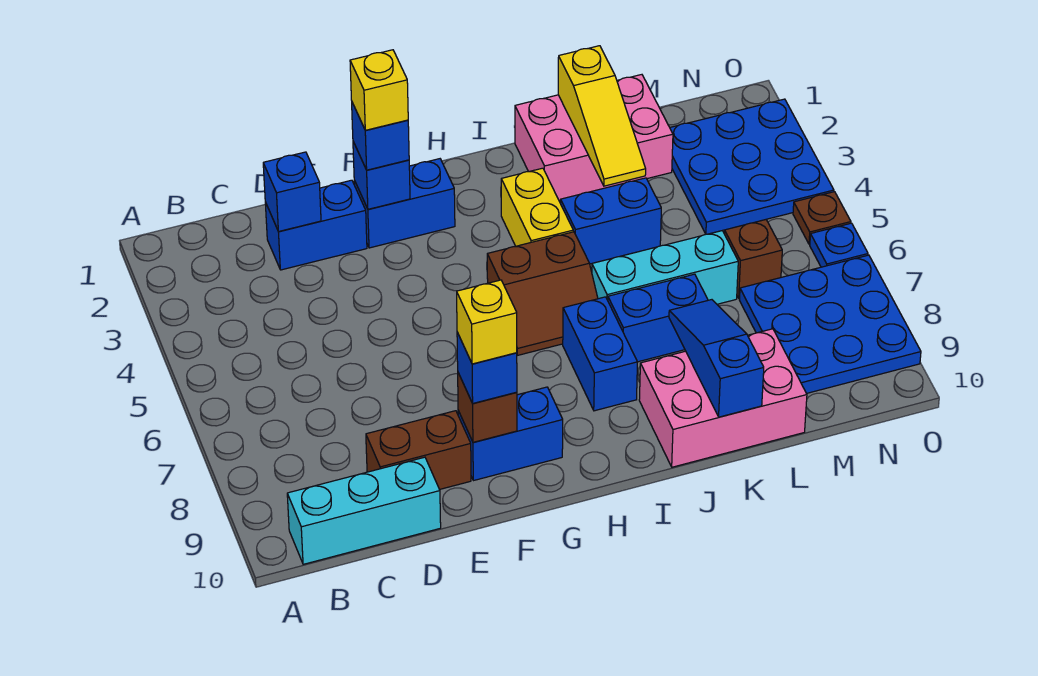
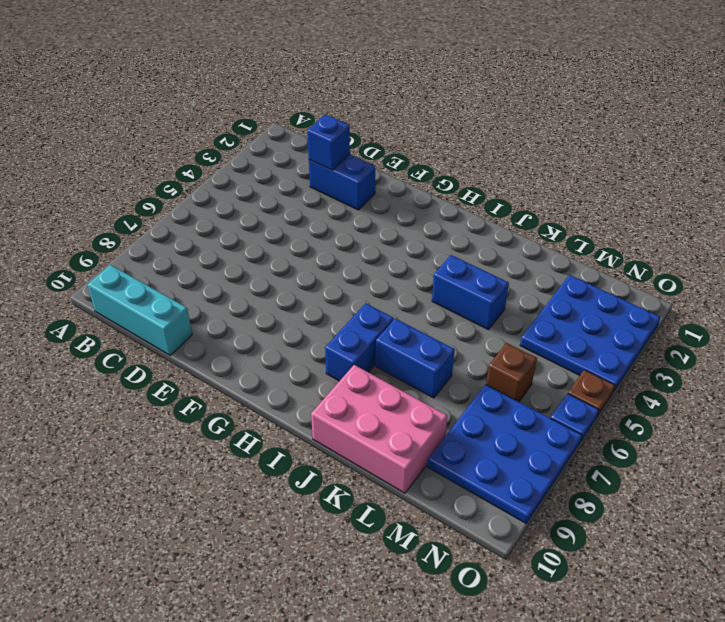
none -> brown brick D9:E9 level 1
none -> blue brick F2:G2 level 1
none -> blue brick F9:G9 level 1

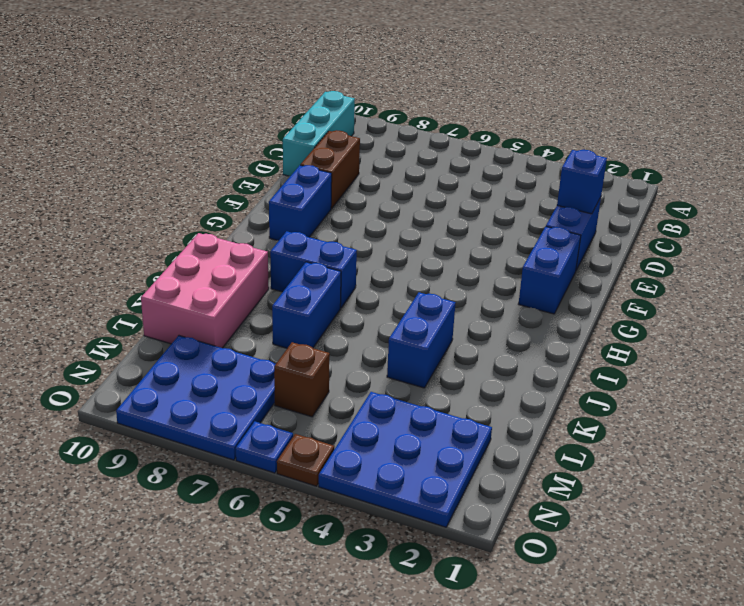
none -> brown slope H5:I6 level 1 top 5
none -> yellow brick I3:I4 level 1
none -> pink brick J1:L2 level 1

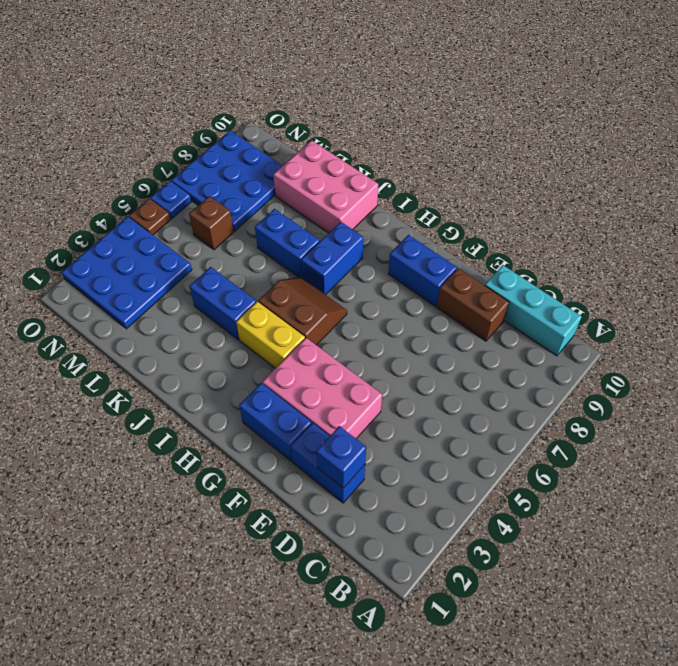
pink brick E3:G4 level 1 -> pink brick J1:L2 level 1
yellow brick H4:I4 level 1 -> yellow brick I3:I4 level 1
none -> cyan brick J6:L6 level 1
none -> blue brick F2 level 2
none -> brown brick F9 level 2

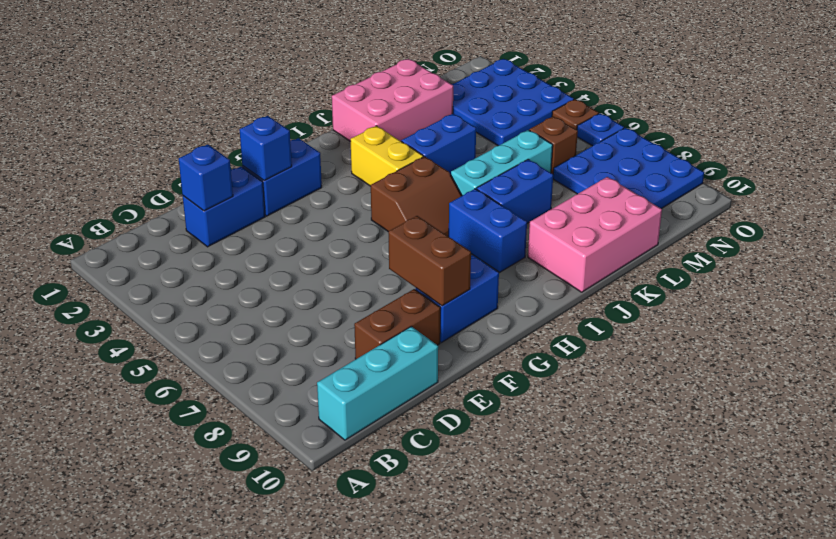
brown brick F8:F9 level 2 -> brown brick F9 level 2
none -> yellow slope K1:K3 level 2 top 1
none -> blue slope K8:K10 level 2 top 10
none -> blue brick F2 level 3

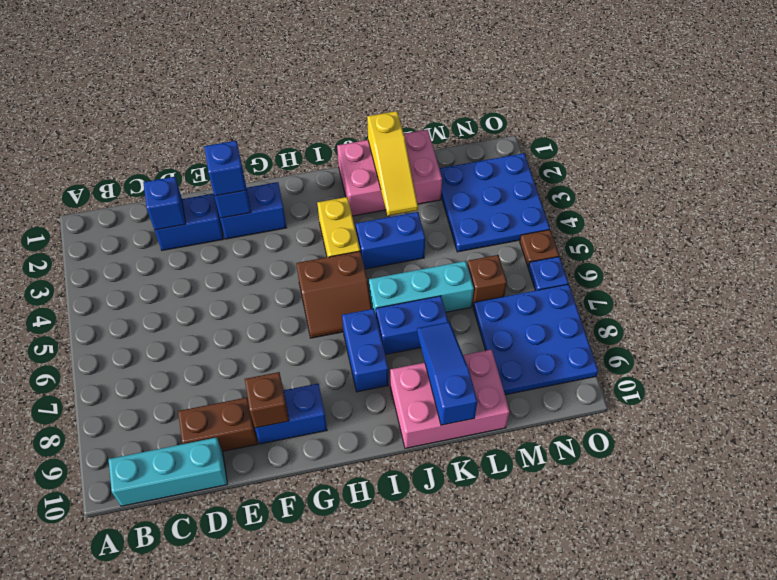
none -> blue brick F9 level 3
none -> yellow brick F2 level 4
none -> yellow brick F9 level 4

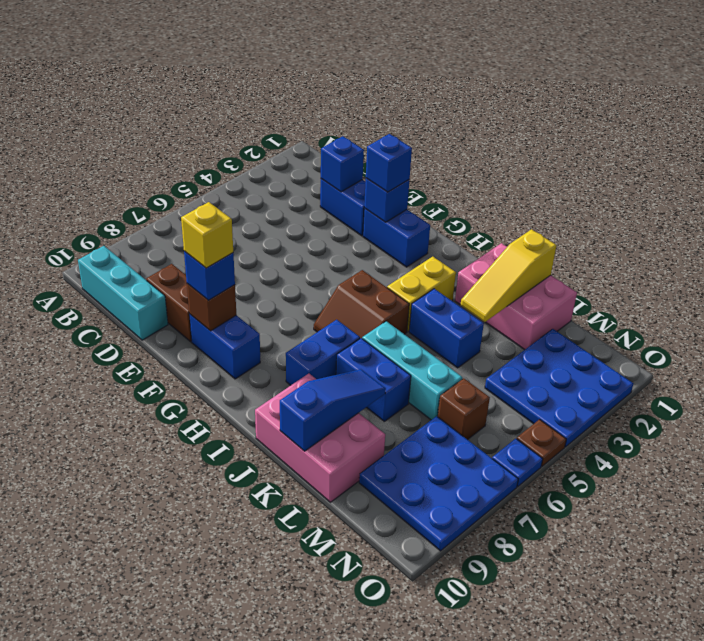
none -> yellow brick F2 level 4

